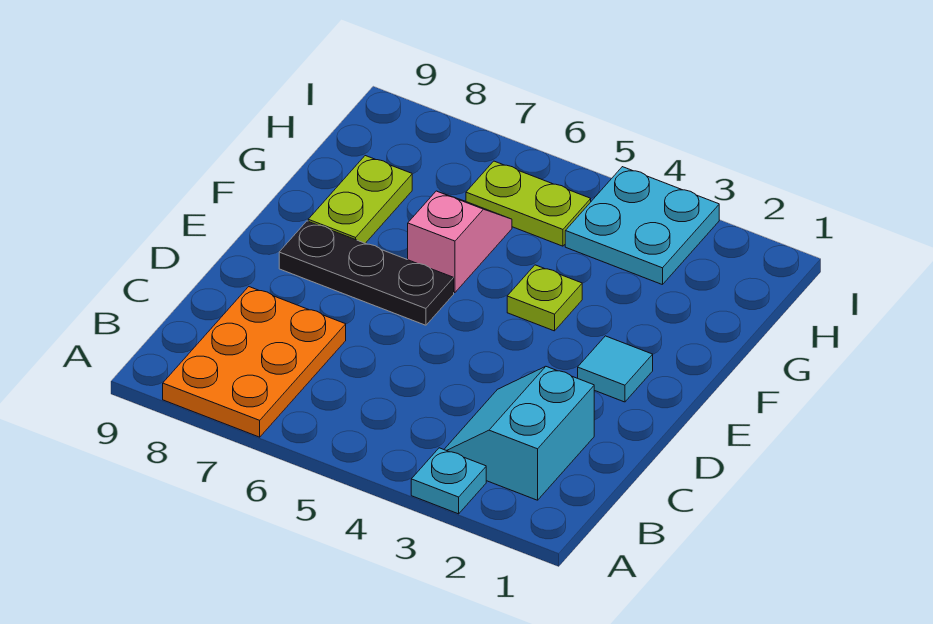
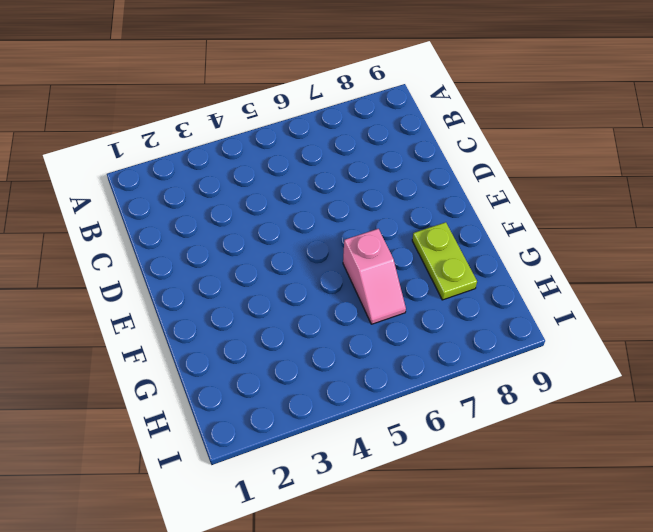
none -> cyan plate A3 level 1
none -> orange plate A7:C8 level 1

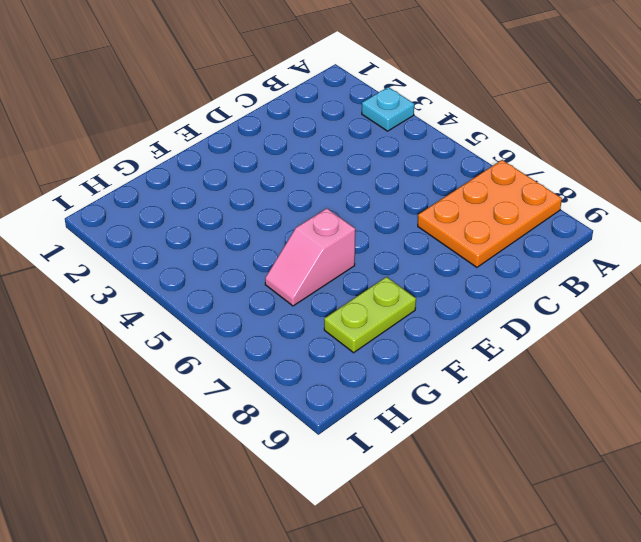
none -> cyan slope B2:C3 level 1 top 2
none -> cyan tile E2 level 1

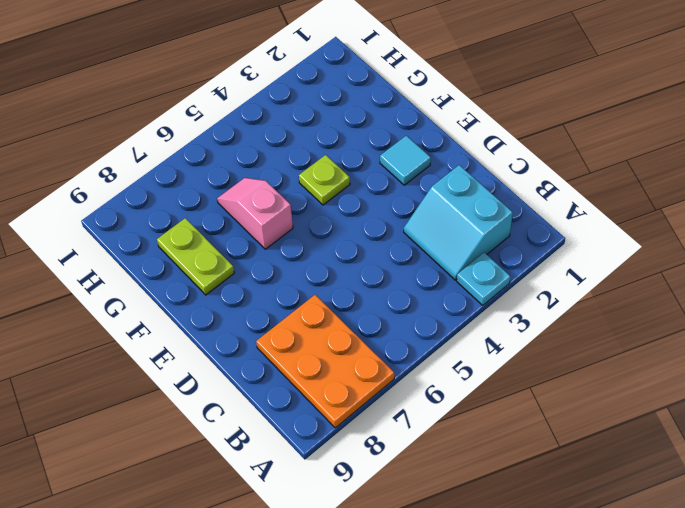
none -> black plate E6:E8 level 1
none -> cyan plate H3:I4 level 1

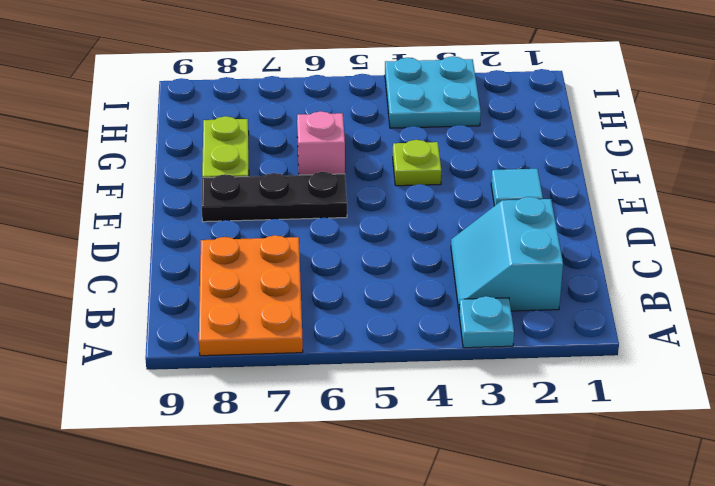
none -> lime plate H5:H6 level 1

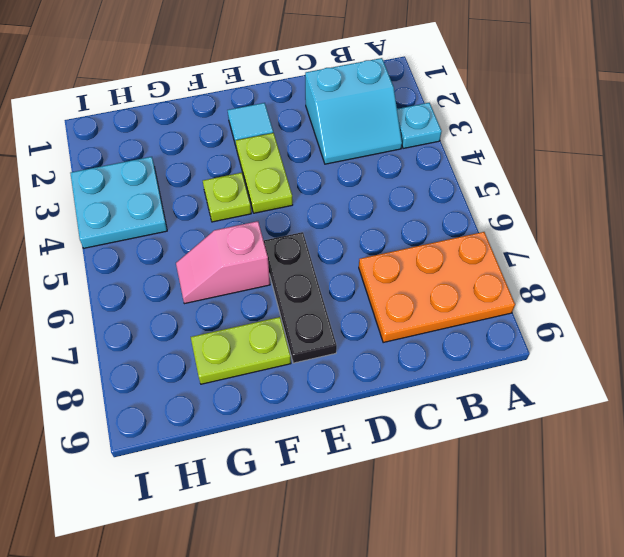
lime plate E3:E4 level 1 -> lime plate H5:H6 level 1

